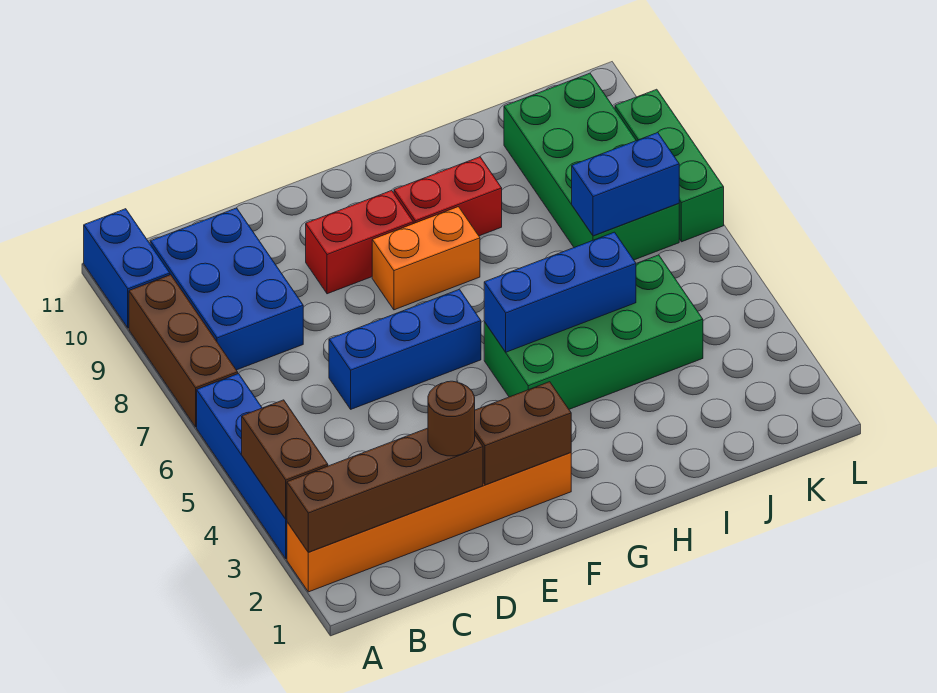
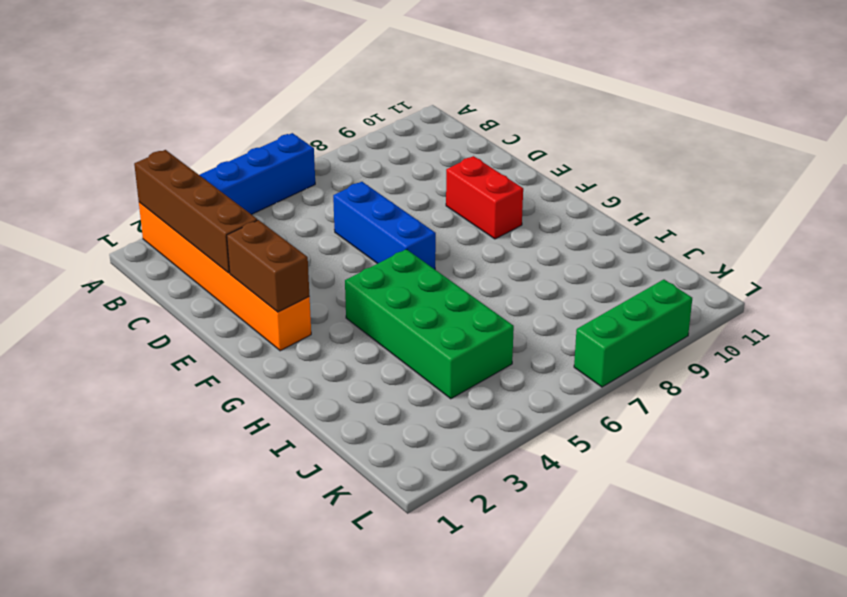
none -> brown brick A7:A9 level 1
none -> blue brick A10:A11 level 1
none -> blue brick B8:C10 level 1

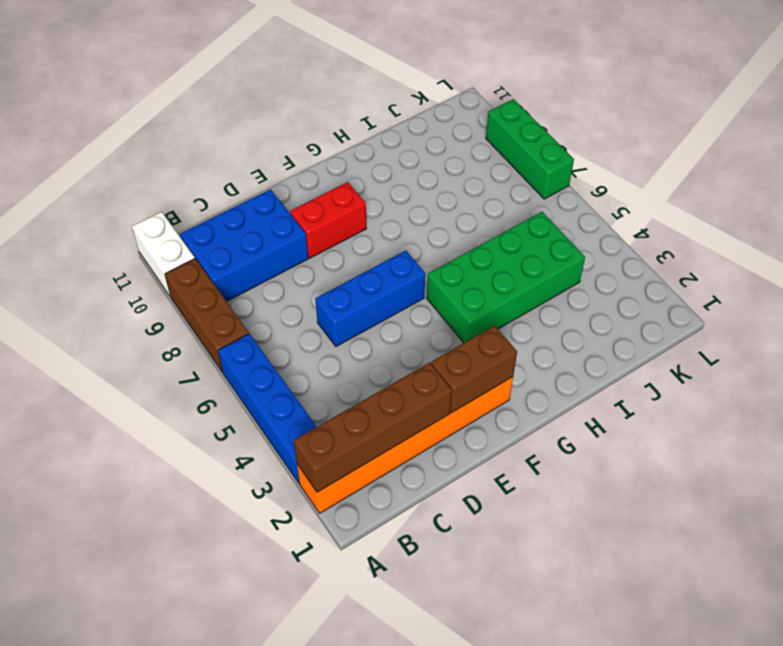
white brick A10:A11 level 1 -> blue brick A10:A11 level 1
blue brick B9:D10 level 1 -> blue brick B8:C10 level 1
none -> orange brick F8:G8 level 1
none -> red brick G9:H9 level 1
none -> green brick J7:K10 level 1

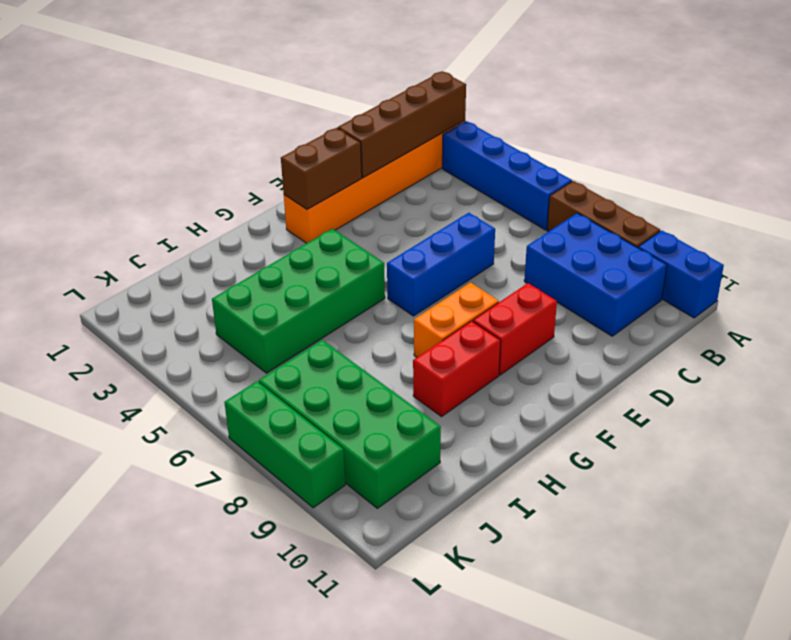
none -> brown brick A3:A4 level 2
none -> blue brick G5:I5 level 2
none -> blue brick J7:K7 level 2

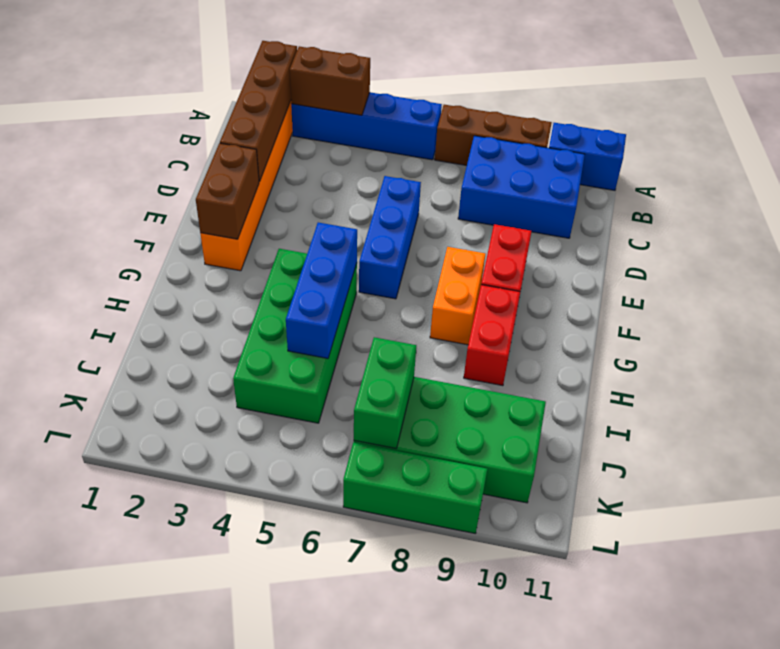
green brick J7:K7 level 2 -> blue brick J7:K7 level 2
none -> brown round brick D2 level 3

